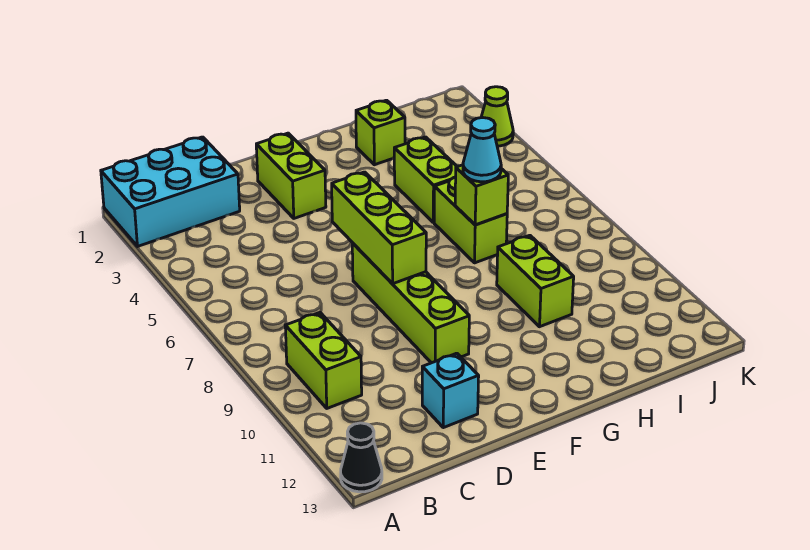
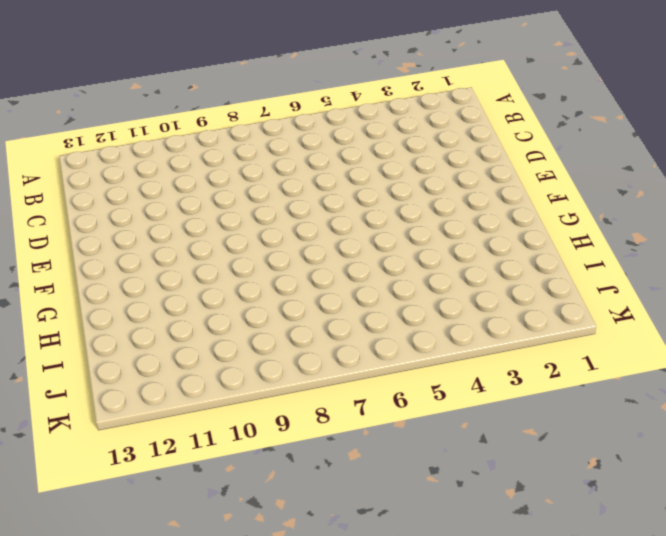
none -> cyan brick A1:C2 level 1
none -> black cone A13 level 1
none -> lime brick B9:B10 level 1

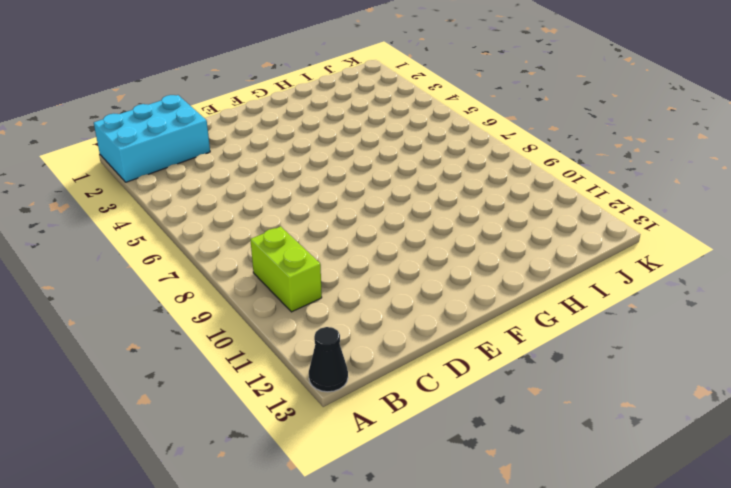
none -> cyan brick D12 level 1
none -> lime brick E2:E3 level 1
none -> lime brick E7:E10 level 1

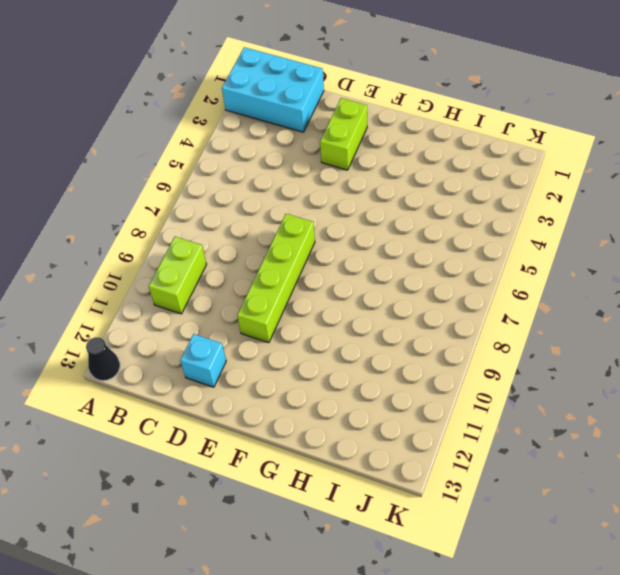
none -> lime brick H2 level 1
none -> lime brick H4:H5 level 1
none -> lime brick H6:H7 level 1

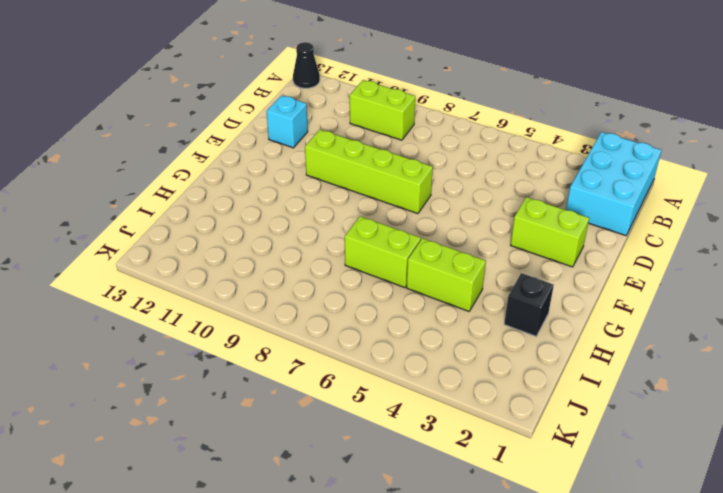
black brick H2 level 1 -> lime brick H2 level 1
none -> lime brick H9:H10 level 1
none -> lime cone K3 level 1
none -> lime brick E6:E8 level 2

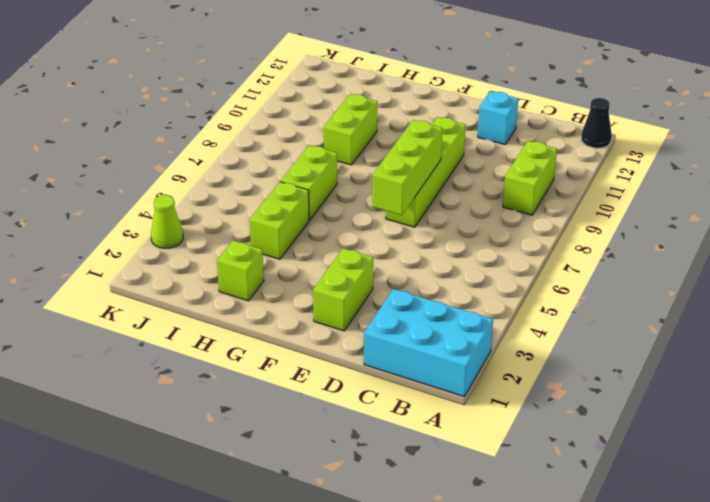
none -> lime brick H7 level 2
none -> cyan cone H7 level 3

